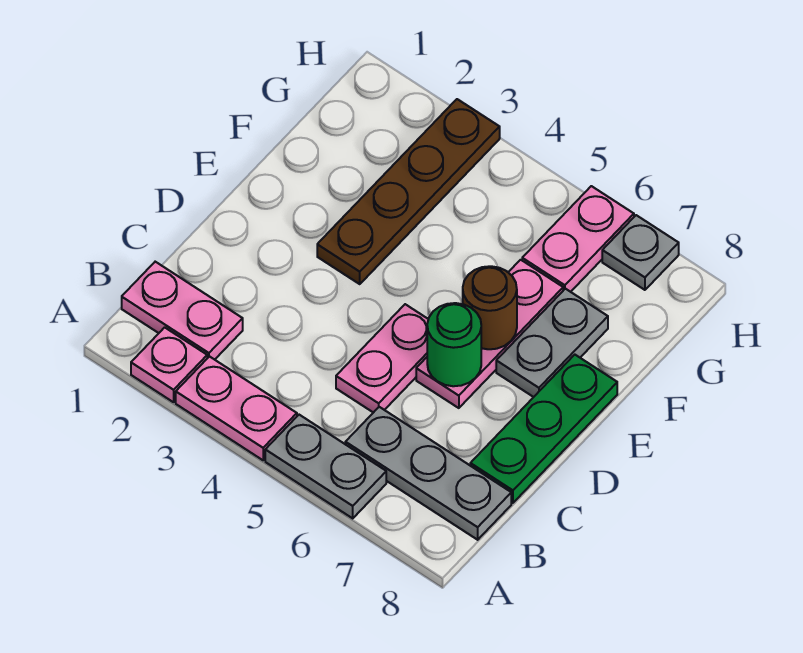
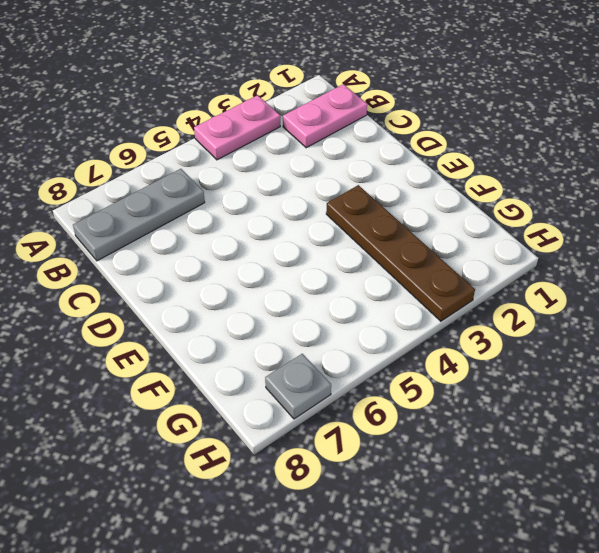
none -> pink plate A2 level 1
none -> grey plate A5:A6 level 1
none -> pink plate C5:D5 level 1

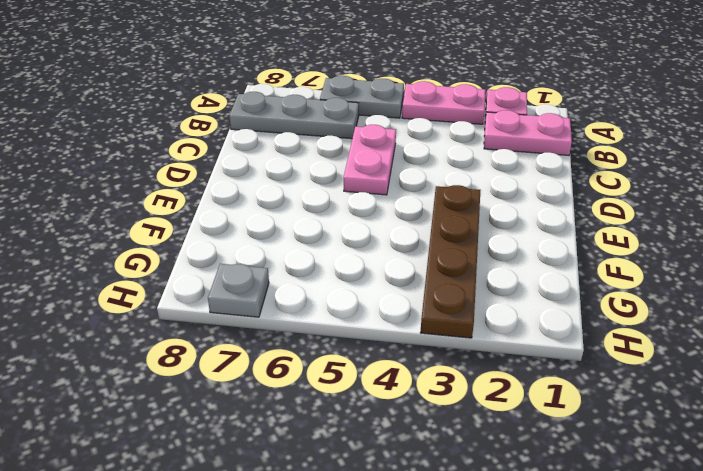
none -> green plate C8:E8 level 1
none -> pink plate D6:F6 level 1
none -> grey plate E7:F7 level 1

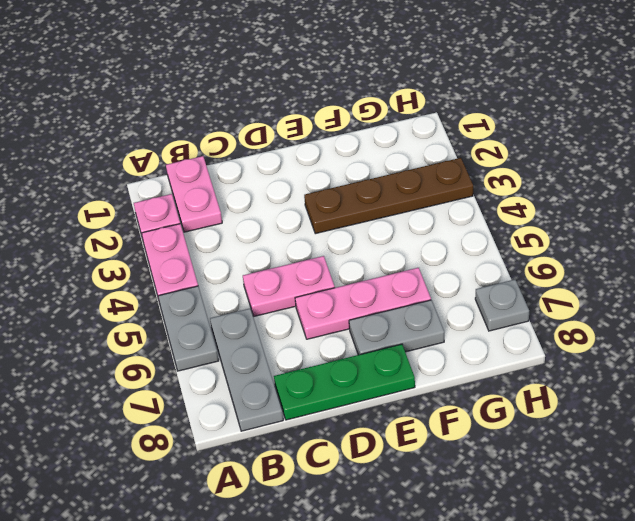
none -> pink plate G6:H6 level 1
none -> green round brick D6 level 2
none -> brown round brick E6 level 2

